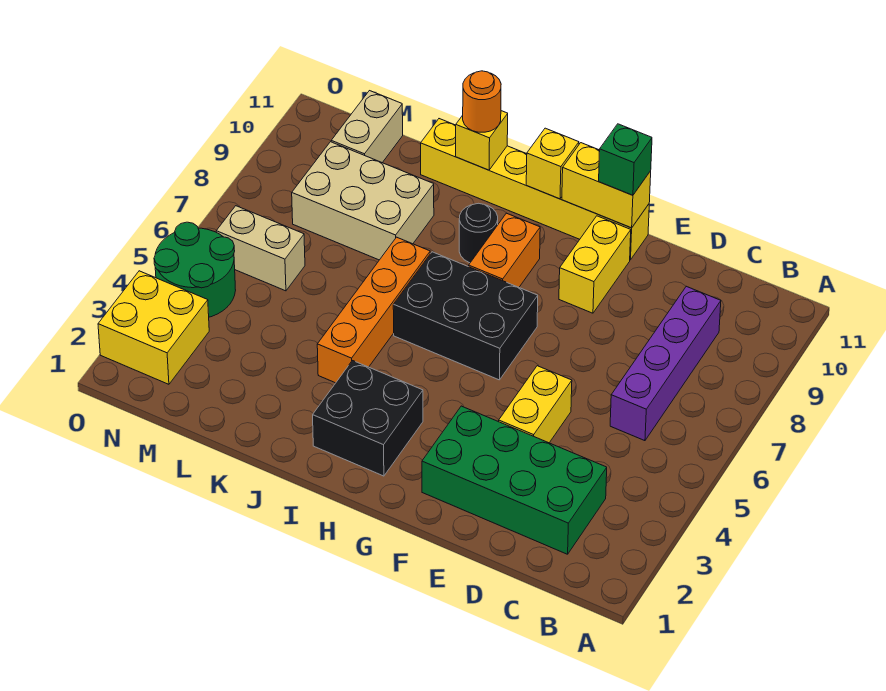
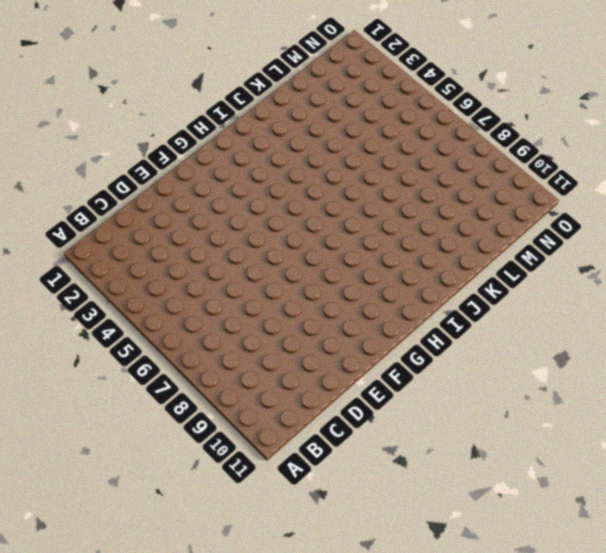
none -> green brick C2:F3 level 1
none -> purple brick C6:C9 level 1
none -> yellow brick E4:E5 level 1

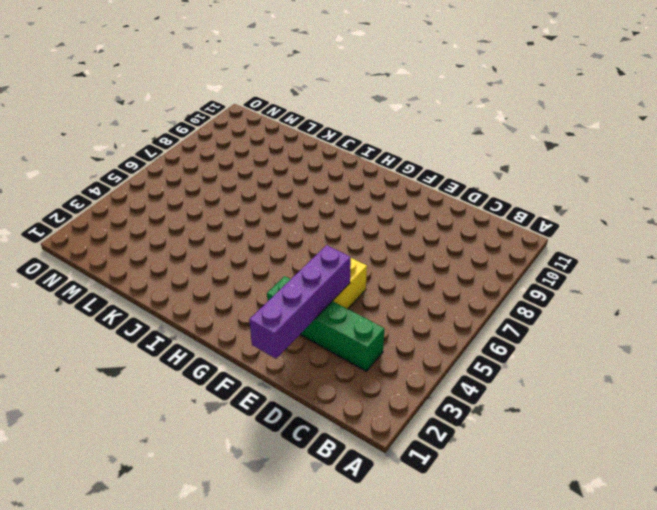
green brick C3:F3 level 1 -> green brick C2:F3 level 1
purple brick E1:E4 level 2 -> purple brick C6:C9 level 1
none -> yellow brick F9:F10 level 1
none -> yellow brick F11:K11 level 1
none -> black brick G6:I7 level 1

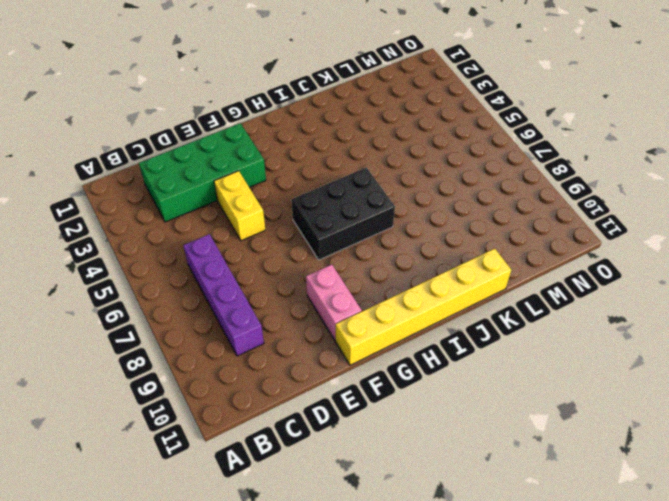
pink brick F9:F10 level 1 -> yellow brick F9:F10 level 1
none -> black brick H2:I3 level 1
none -> orange brick H8:H9 level 1
none -> black round brick I9 level 1

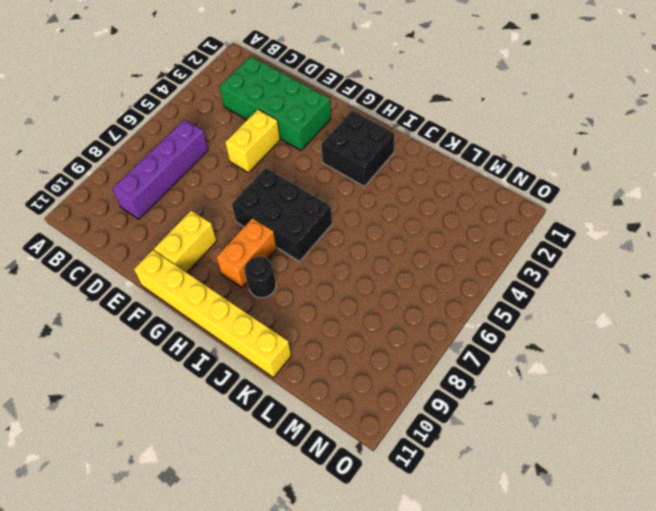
none -> orange brick J4:J7 level 1
none -> tan brick K8:M9 level 1
none -> tan brick M6:N6 level 1

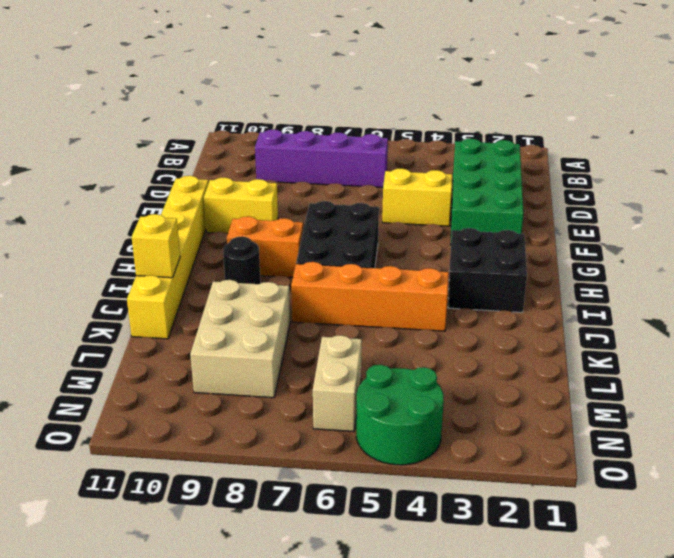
none -> tan brick M10:M11 level 1
none -> yellow brick N2:O3 level 1
none -> yellow brick F11:G11 level 2

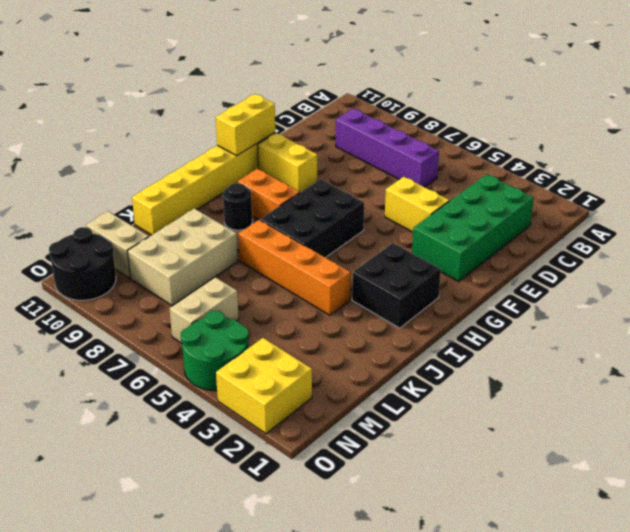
black round brick N10:O11 level 1 -> none
none -> yellow brick H11 level 2
none -> yellow brick J11 level 2
none -> green brick F11 level 3

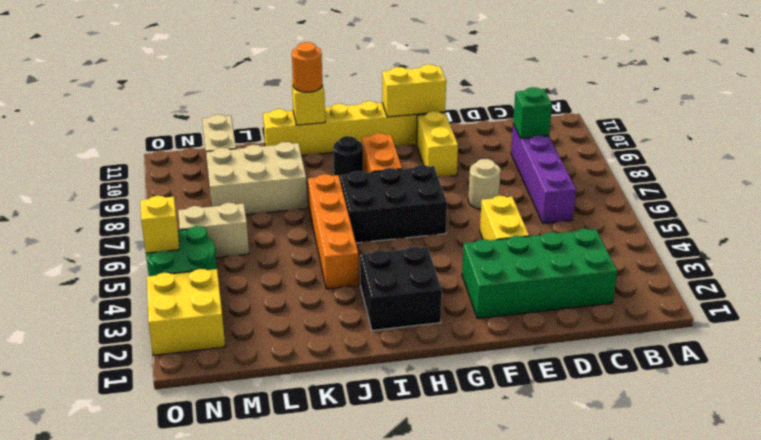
green brick C9 level 2 -> green brick F11 level 3
tan round brick E7 level 1 -> none
yellow brick O5 level 2 -> yellow brick H11 level 2

